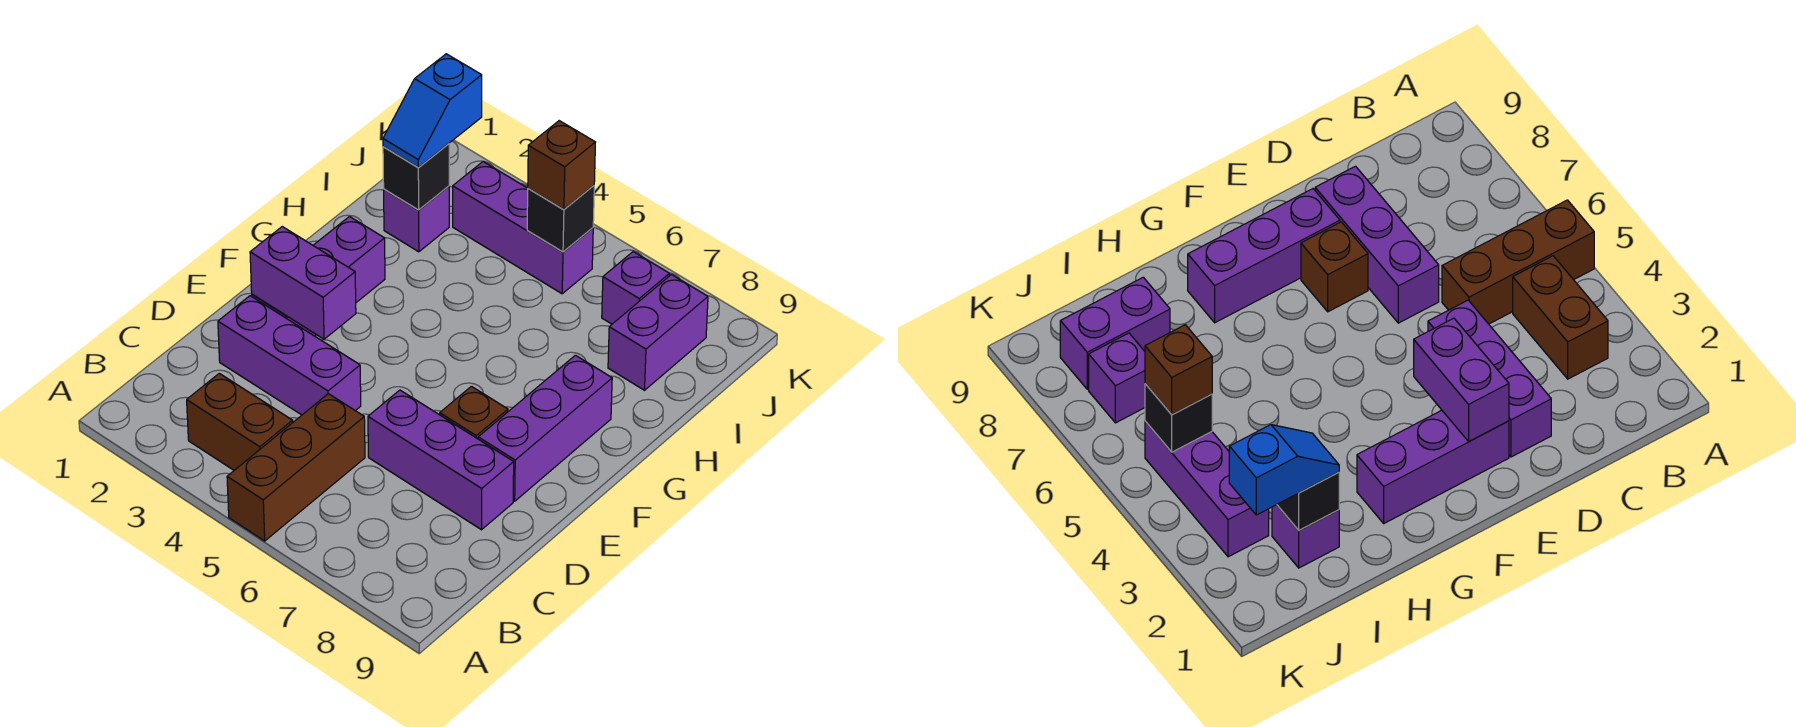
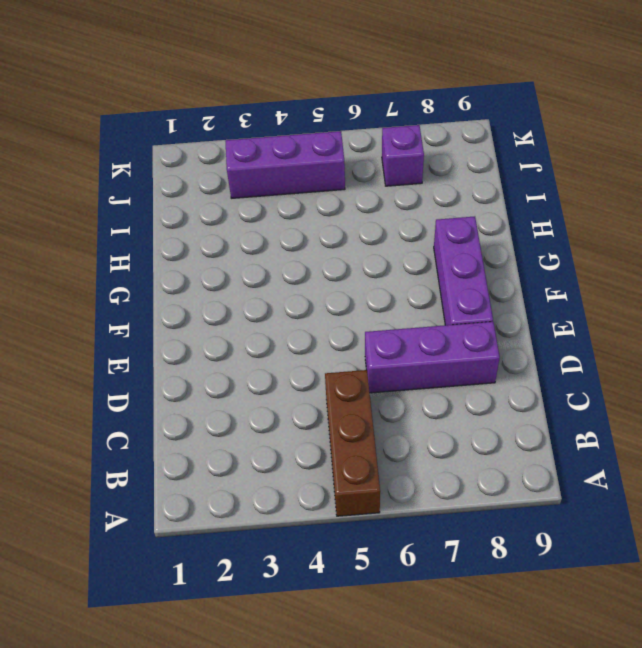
none -> brown brick B3:B4 level 1
none -> purple brick D2:D4 level 1
none -> purple brick E2:G2 level 1

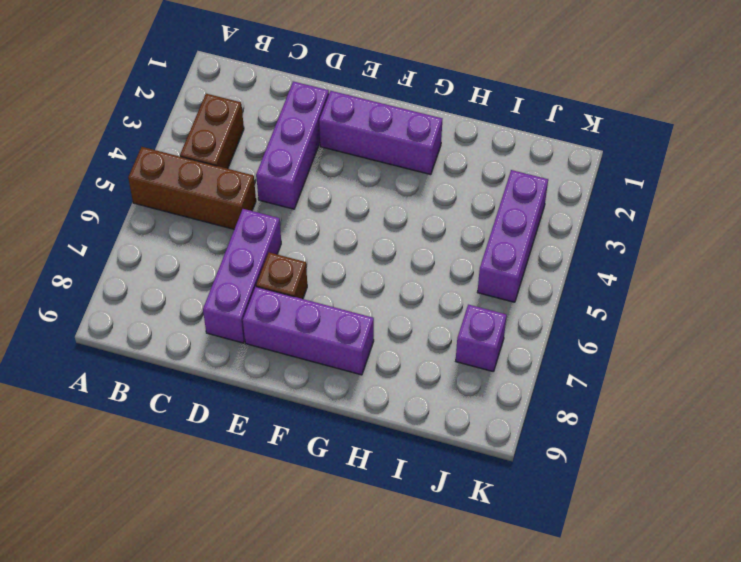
none -> purple brick I2 level 1
none -> purple brick I8:J8 level 1
none -> purple brick E2:E3 level 2

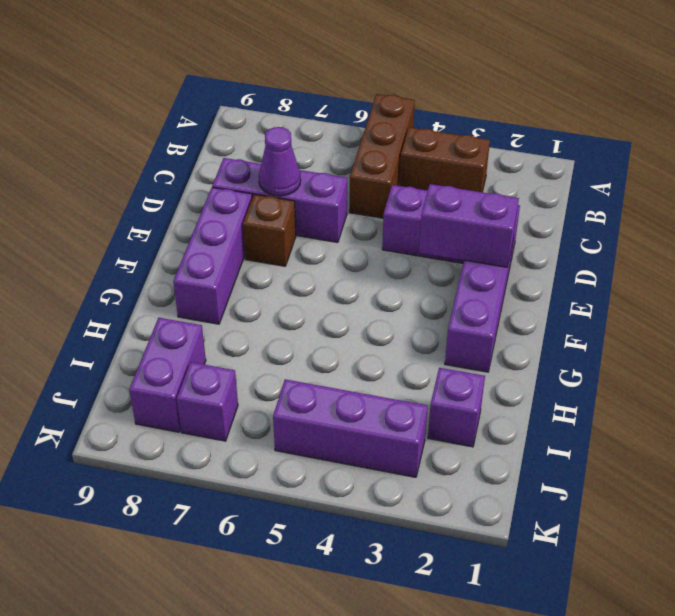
purple cone D7 level 2 -> none
none -> black brick I2 level 2
none -> black brick J5 level 2
none -> blue slope I2:J2 level 3 top J

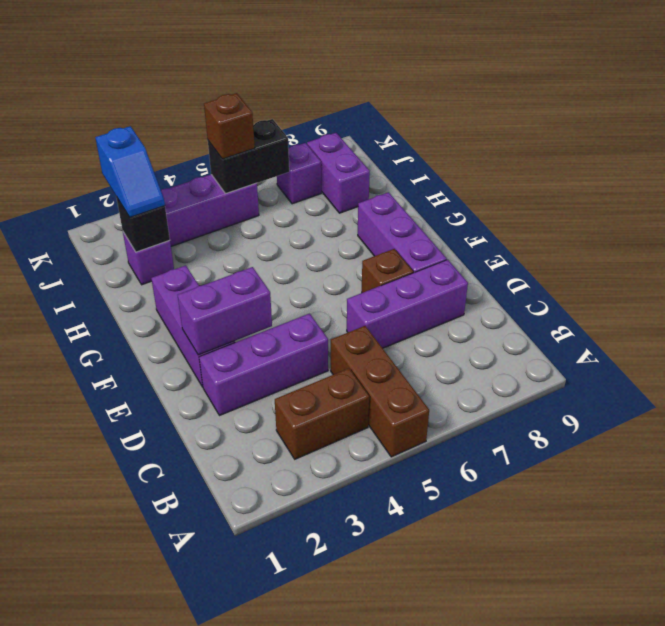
black brick J5:J6 level 2 -> black brick J5 level 2

